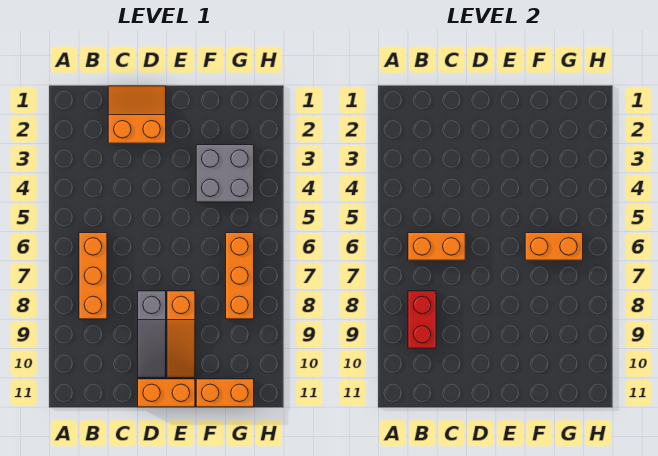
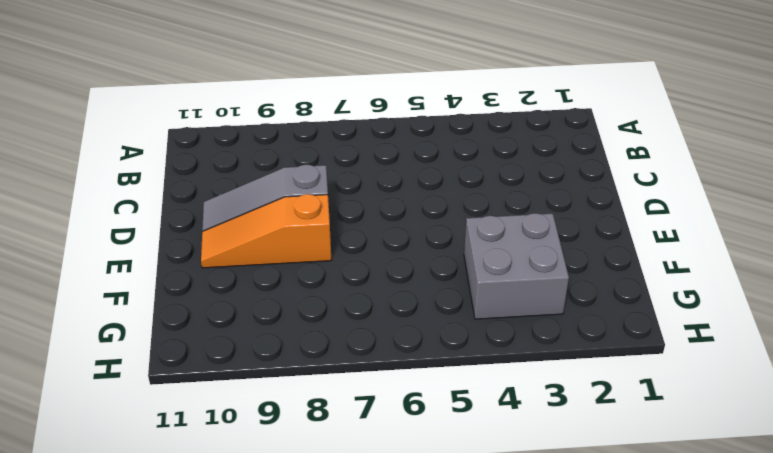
none -> orange brick B6:B8 level 1
none -> orange slope C1:D2 level 1 top 2

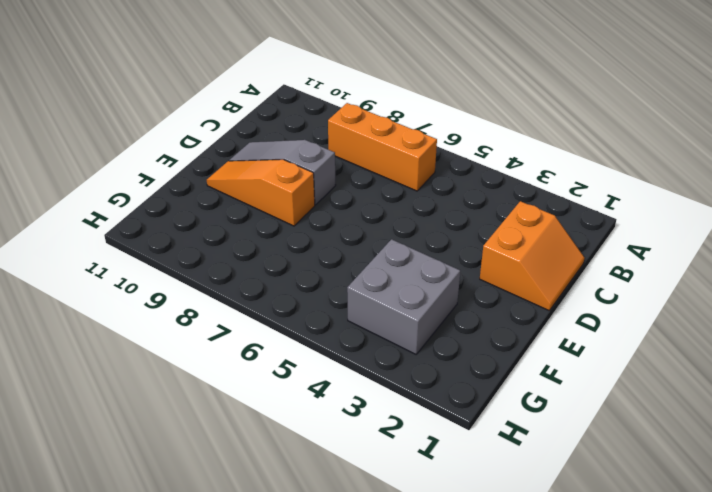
none -> orange brick D11:E11 level 1
none -> orange brick F11:G11 level 1

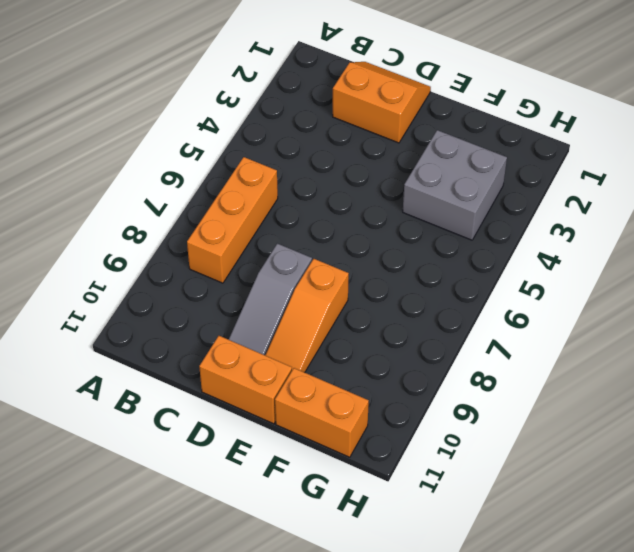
none -> orange brick G6:G8 level 1
none -> orange brick B6:C6 level 2

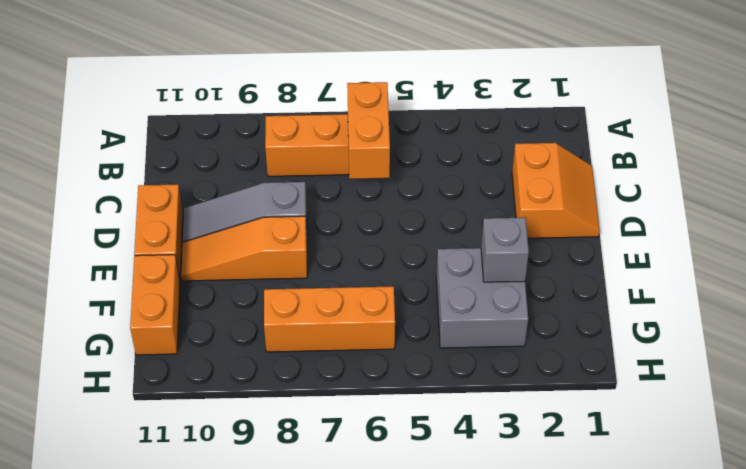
grey brick F3 level 2 -> none
none -> red brick B8:B9 level 2
none -> orange brick F6:G6 level 2

